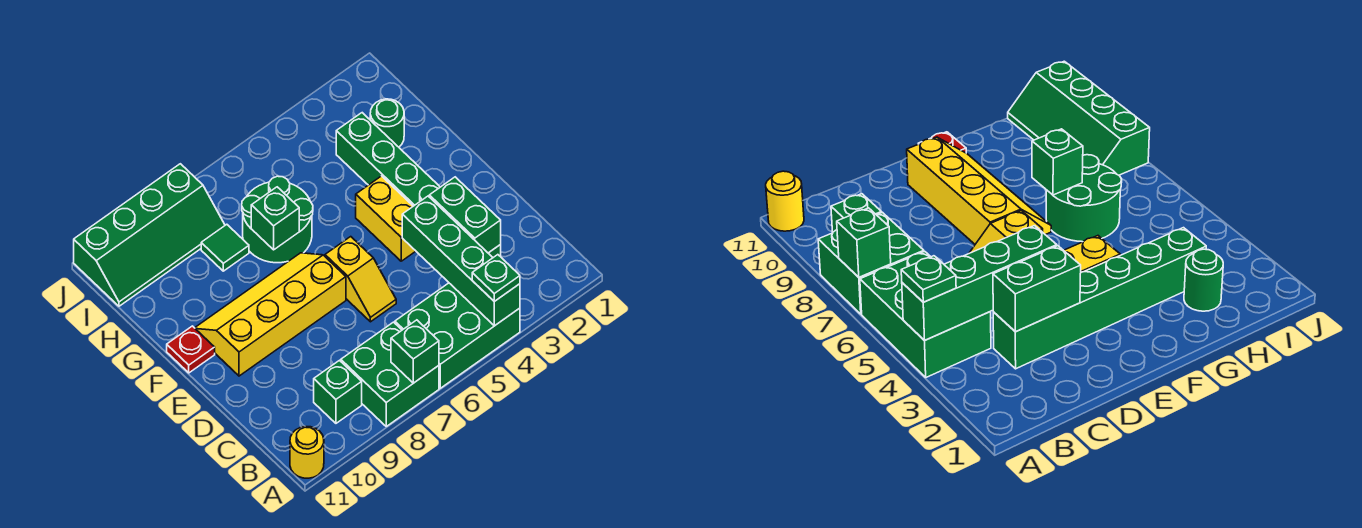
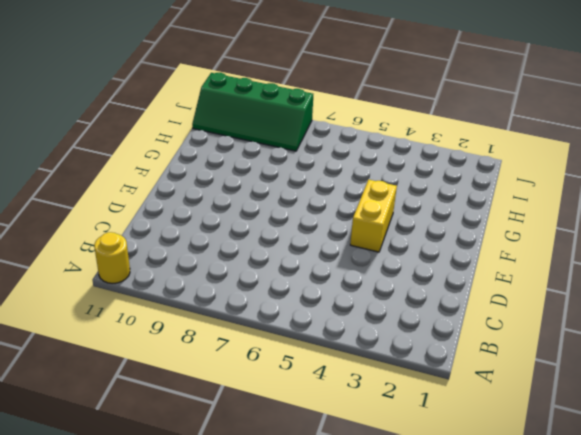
none -> green brick A4:B6 level 1
none -> green brick A7:B8 level 1
none -> green brick B9 level 1

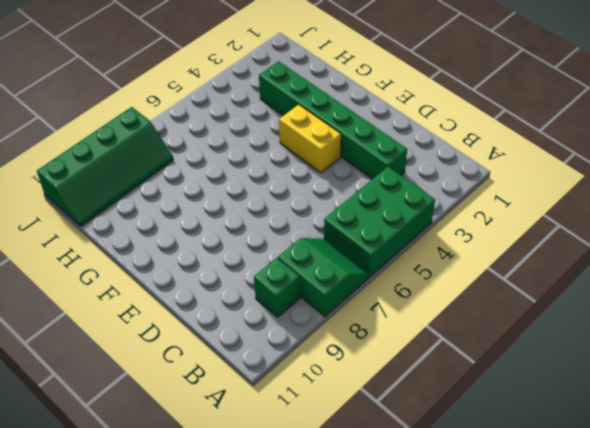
green slope A7:B8 level 1 top 8 -> green brick A7:B8 level 1
none -> yellow round brick A11 level 1
none -> yellow slope D6:E6 level 1 top E
none -> yellow slope E7:F10 level 1 top E

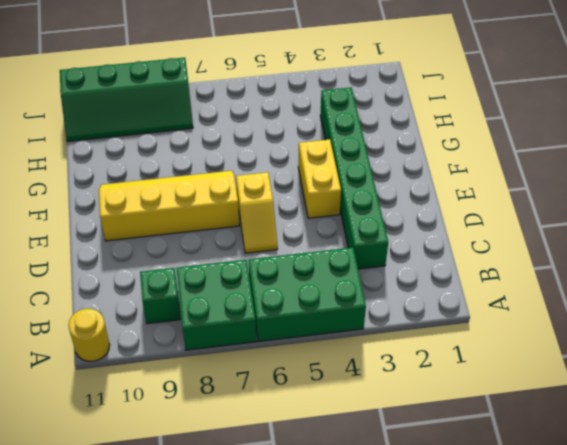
none -> red plate F11 level 1
none -> green round brick G6:H7 level 1
none -> green round brick H2 level 1

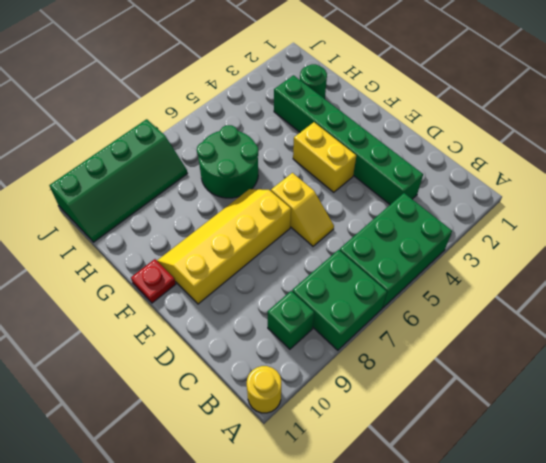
none -> green tile H8 level 1
none -> green brick A4:D4 level 2
none -> green brick A7 level 2

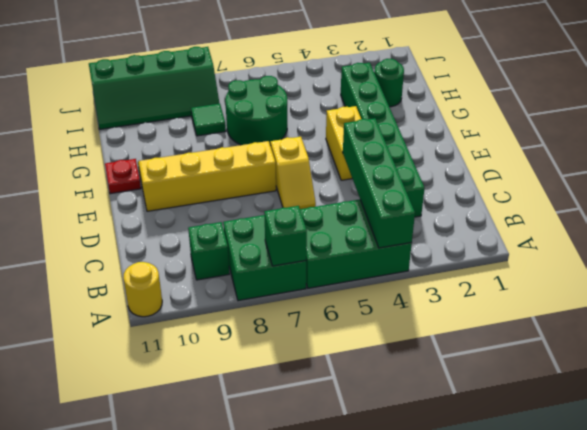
none -> green brick C3:D3 level 2
none -> green brick G7 level 2
none -> green plate A4 level 3

